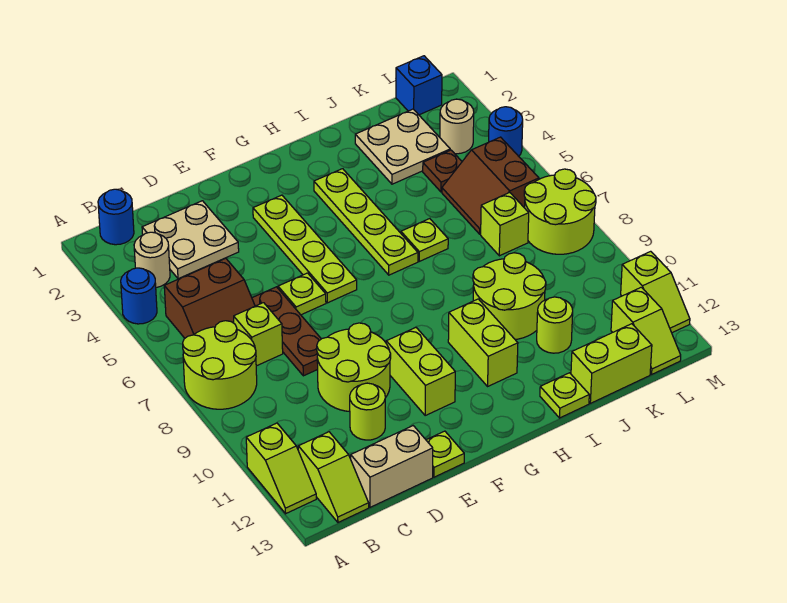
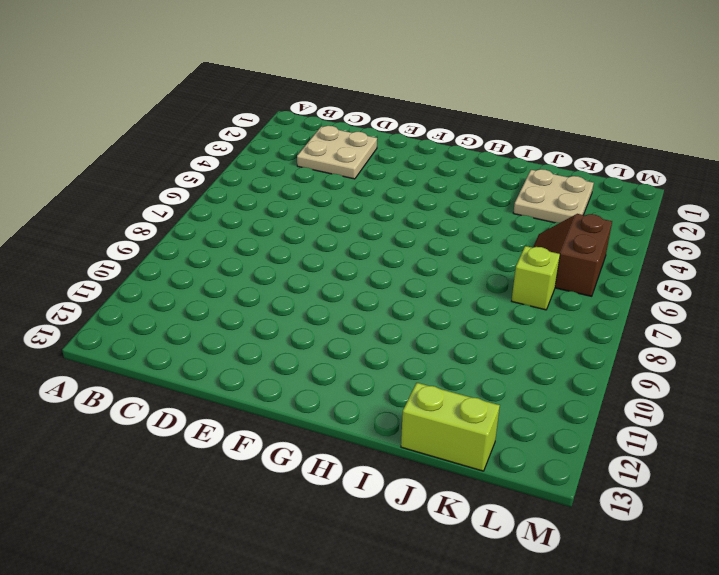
none -> blue round brick A4 level 1
none -> lime round brick A7:B8 level 1
none -> lime slope A11:A12 level 1 top 11
none -> blue round brick B1 level 1

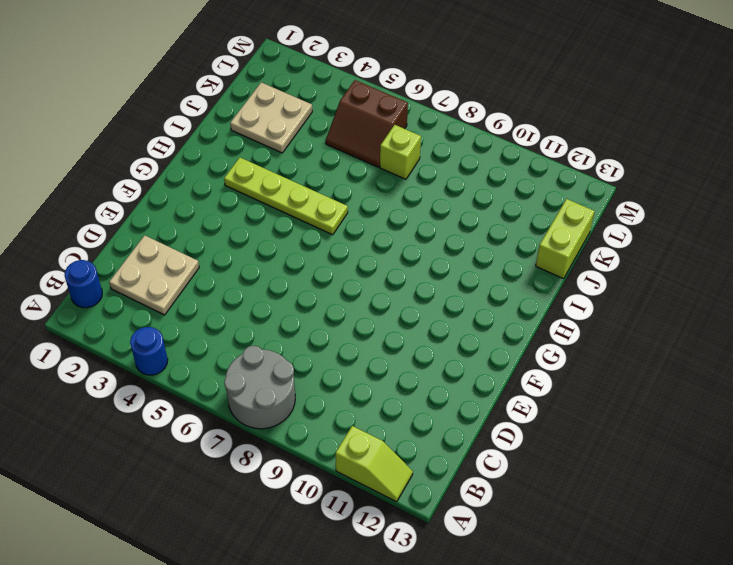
grey round brick A7:B8 level 1 -> lime round brick A7:B8 level 1
none -> tan round brick B3 level 1
none -> brown slope B5:C6 level 1 top 5
none -> lime slope B12:B13 level 1 top 12
none -> lime brick C7 level 1

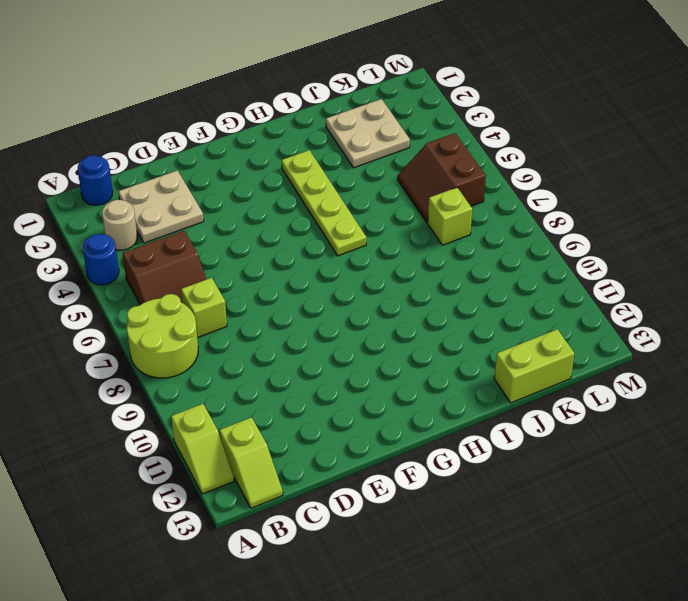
none -> tan brick C13:D13 level 1
none -> brown plate D6:D8 level 1
none -> lime round brick D9:E10 level 1
none -> lime round brick D11 level 1

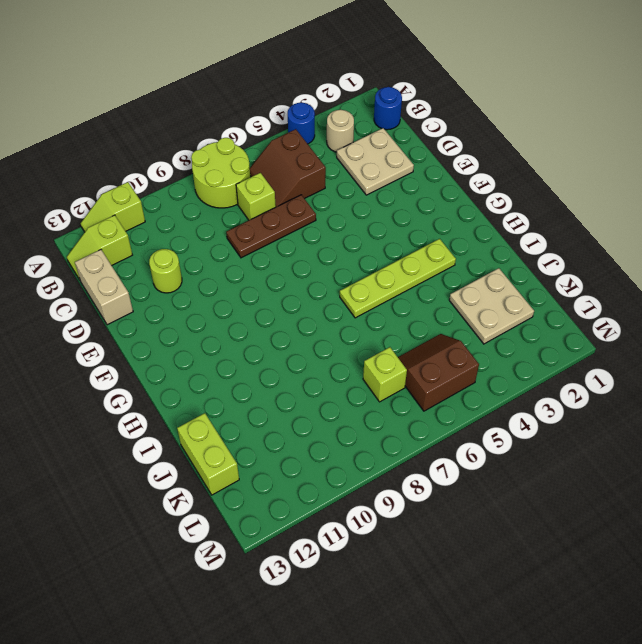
none -> lime round brick D9:E10 level 1
none -> lime plate E6 level 1
none -> lime plate E13 level 1
none -> lime plate F3:F6 level 1

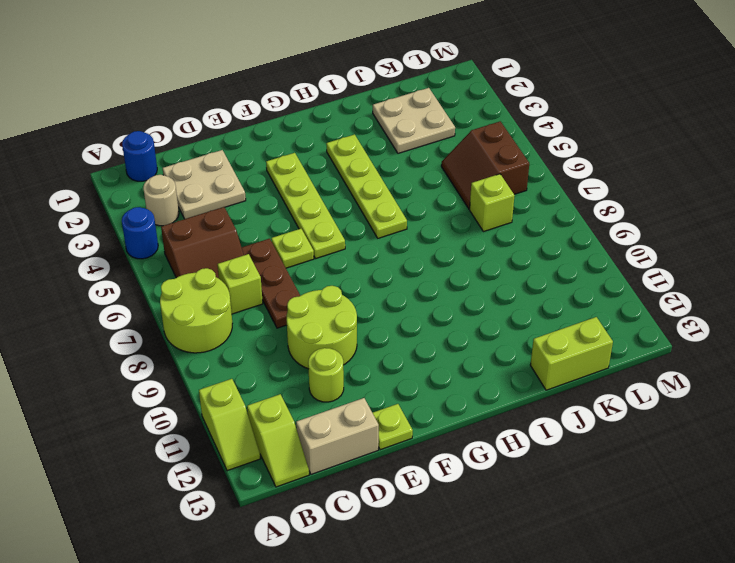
none -> lime brick F10:F11 level 1
none -> lime brick H10:H11 level 1
none -> lime plate I6 level 1
none -> lime round brick I9:J10 level 1

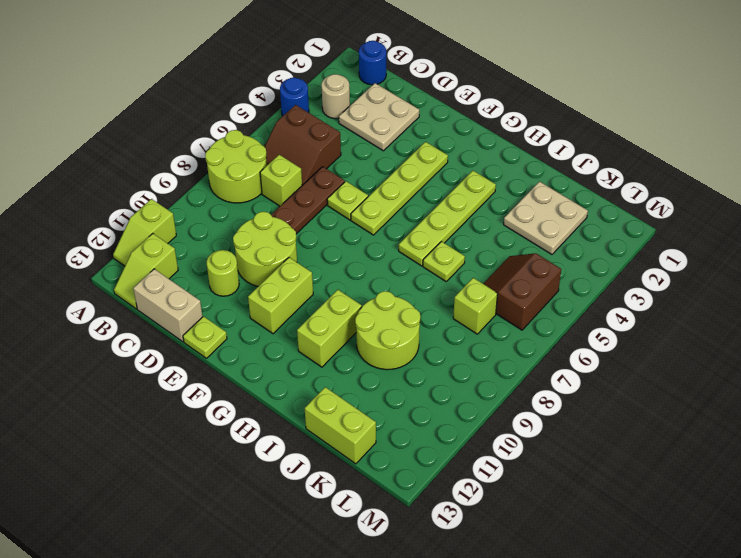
none -> lime plate I13 level 1
none -> lime round brick J11 level 1
none -> brown plate K4 level 1
none -> blue brick L1 level 1

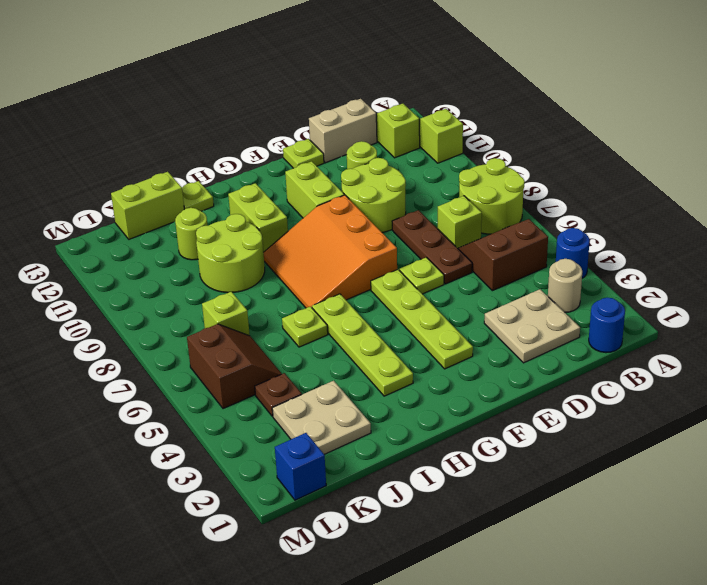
orange slope F7:H9 level 1 top F -> none
none -> tan round brick L3 level 1
none -> lime round brick L7:M8 level 1
none -> lime slope L12:L13 level 1 top 12
none -> blue round brick M4 level 1

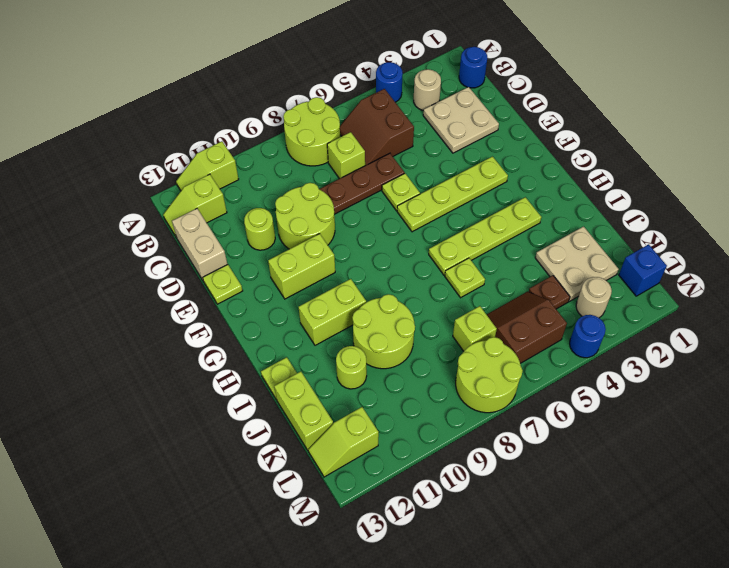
none -> lime slope M11:M12 level 1 top 11

